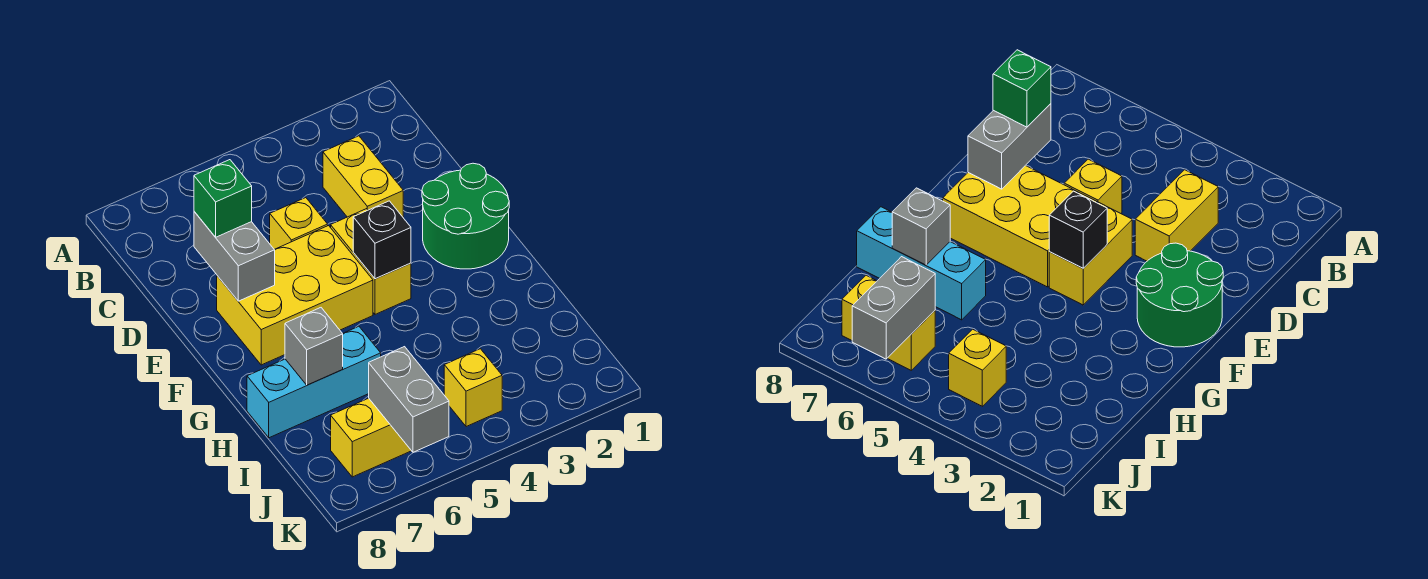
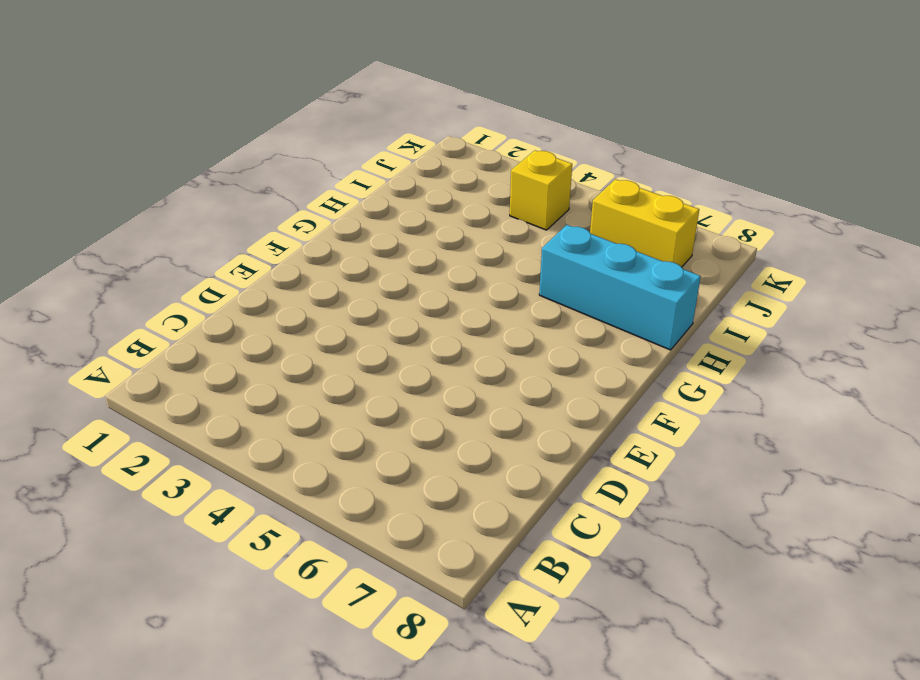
none -> yellow brick C3:D3 level 1
none -> yellow brick D5 level 1
none -> green round brick E1:F2 level 1

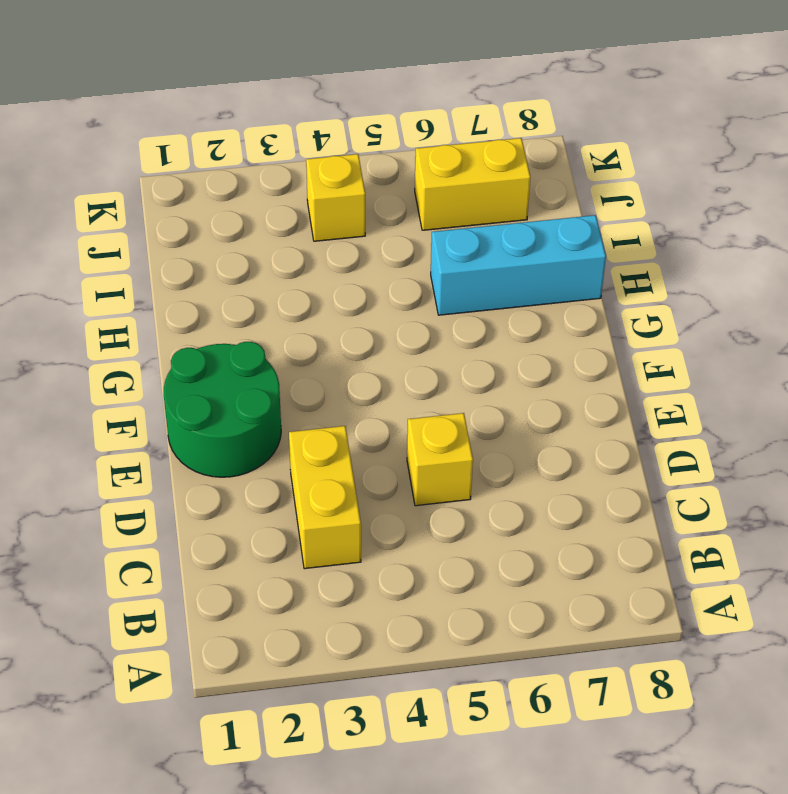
none -> yellow brick E4:F4 level 1
none -> yellow brick E5:F7 level 1
none -> grey brick D7:E7 level 2

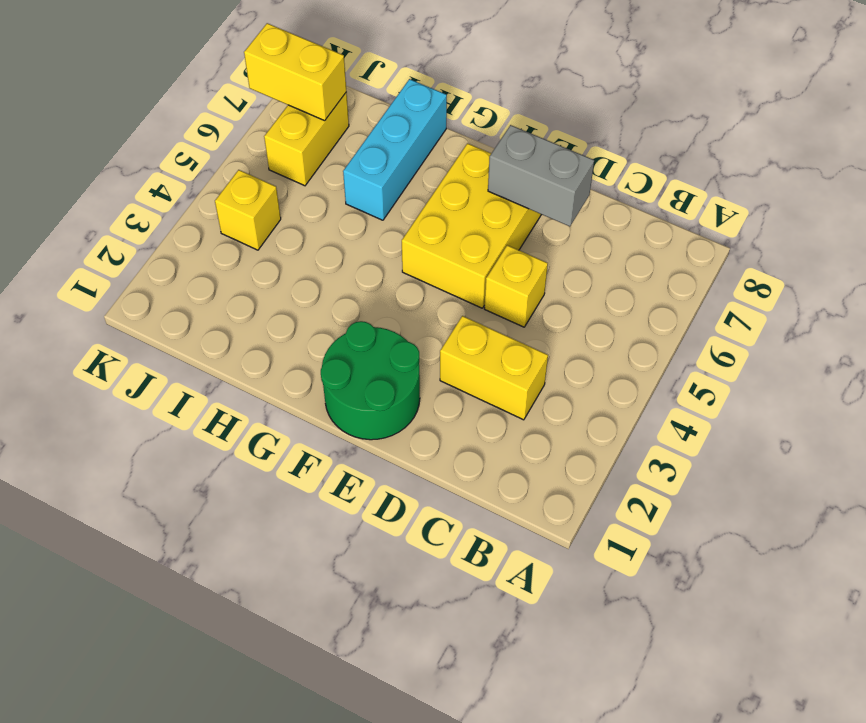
yellow brick J7:K7 level 2 -> yellow brick E4:F4 level 1
none -> black brick F4 level 2
none -> grey brick H7 level 2
none -> grey brick J6:K6 level 2

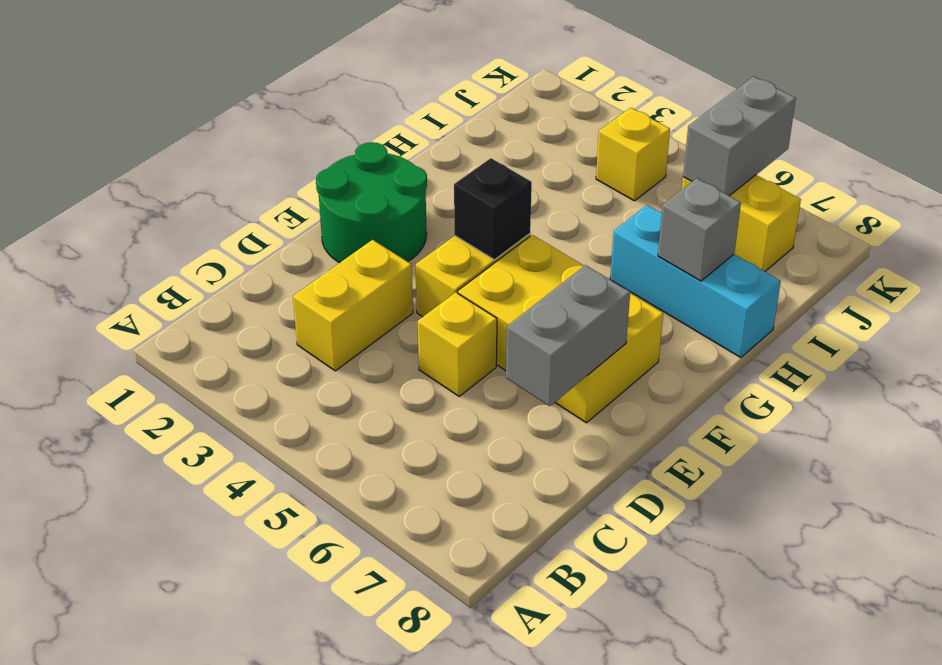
none -> green brick D7 level 3

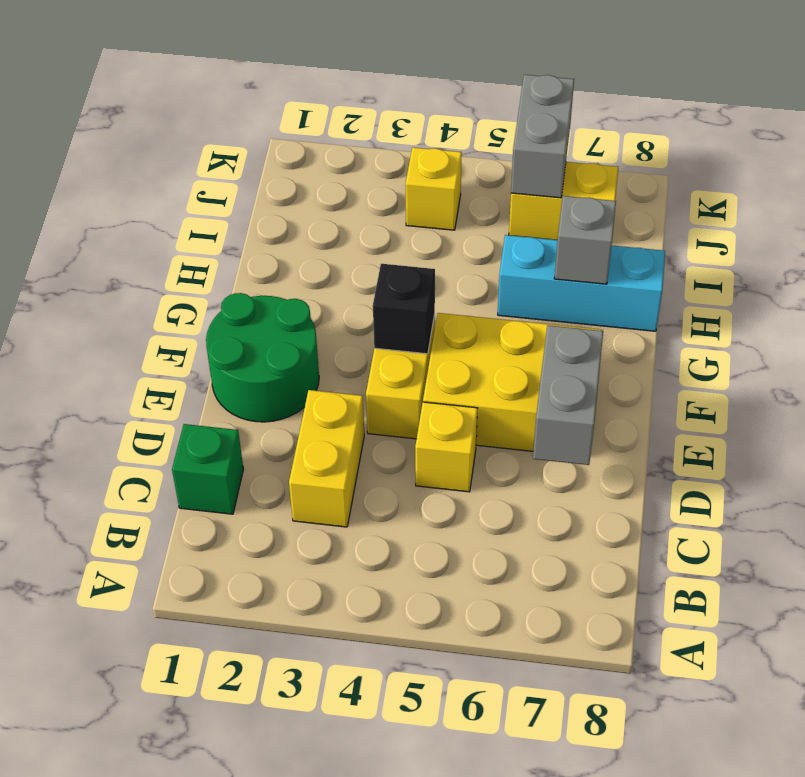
green brick C1 level 1 -> green brick D7 level 3

